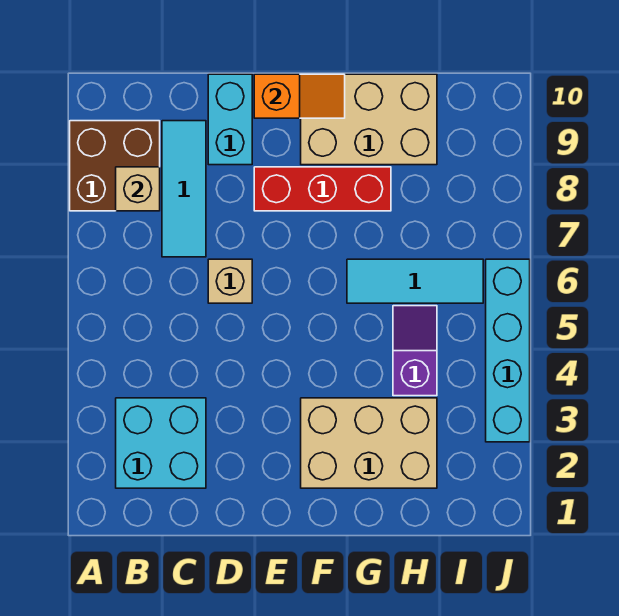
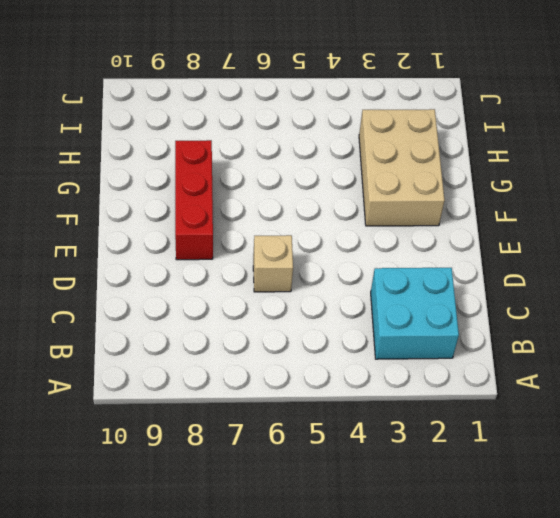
none -> brown brick A8:B9 level 1
none -> cyan tile C7:C9 level 1
none -> cyan brick D9:D10 level 1

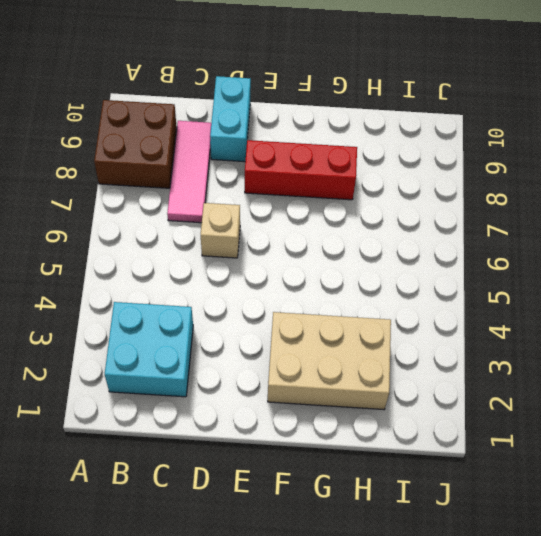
pink tile C7:C9 level 1 -> cyan tile C7:C9 level 1
none -> tan brick F9:H10 level 1
none -> cyan tile G6:I6 level 1
none -> purple slope H4:H5 level 1 top 4

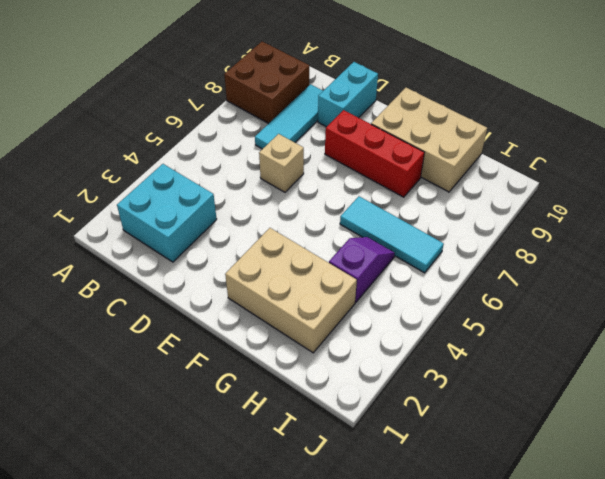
none -> cyan brick J3:J6 level 1
none -> tan brick B8 level 2
none -> orange slope E10:F10 level 2 top E

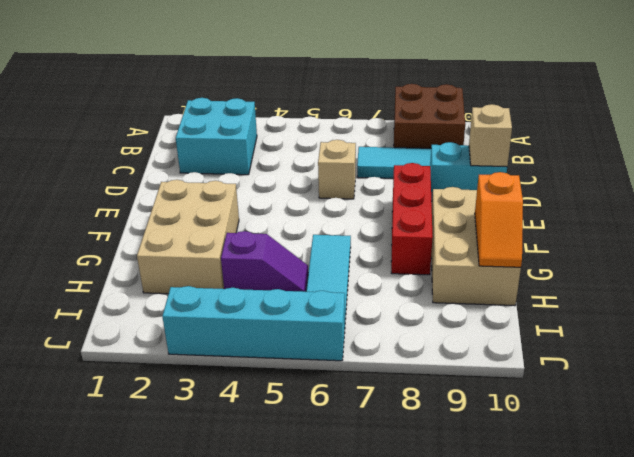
tan brick D10 level 2 -> tan brick B8 level 2
orange slope G10:H10 level 2 top G -> orange slope E10:F10 level 2 top E

